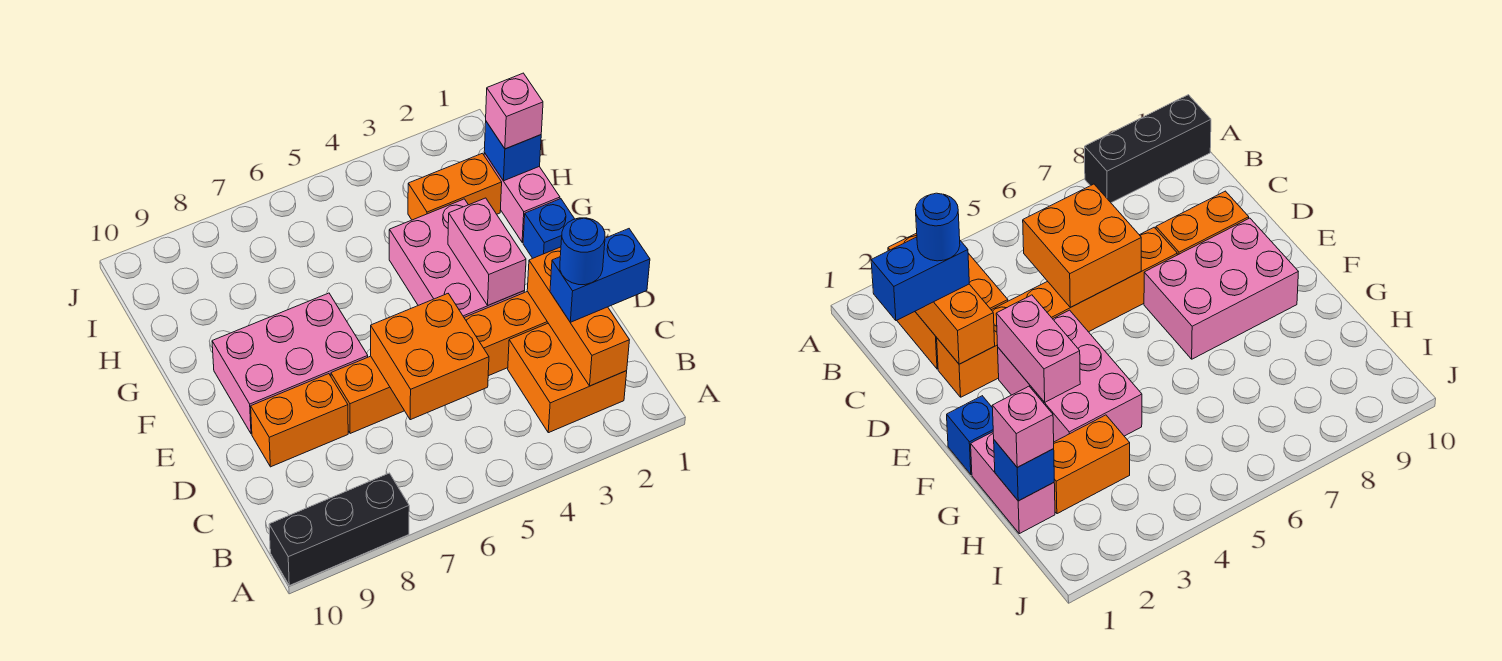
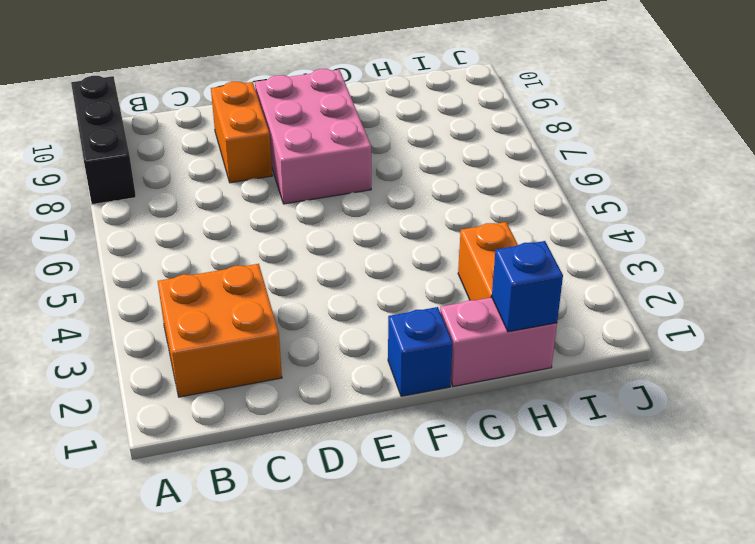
none -> orange brick D2:D7 level 1
none -> pink brick E3:G4 level 1
none -> orange brick B2:D2 level 2

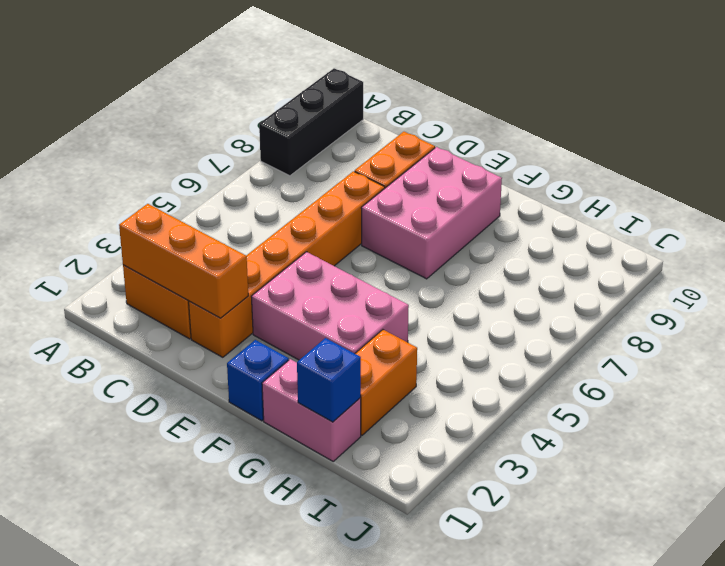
none -> orange brick C5:D6 level 2
none -> pink brick E3:F3 level 2
none -> blue brick C1:C2 level 3

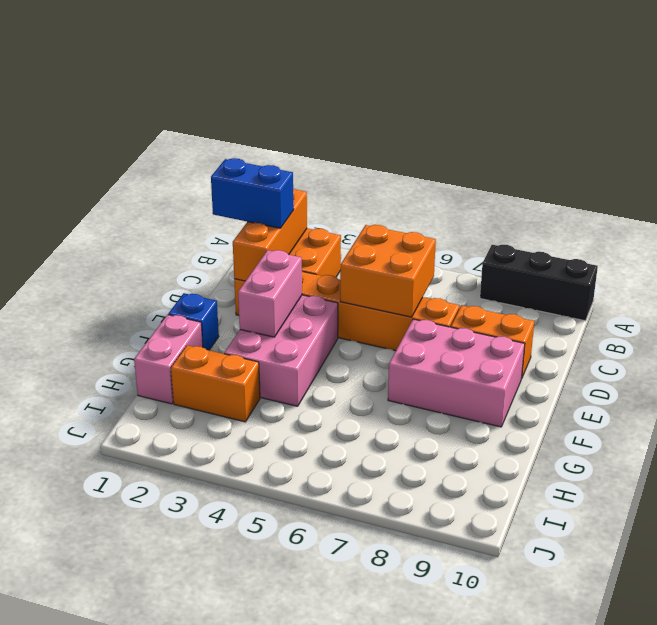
none -> blue brick H1 level 2
none -> pink brick H1 level 3
none -> blue round brick C2 level 4

